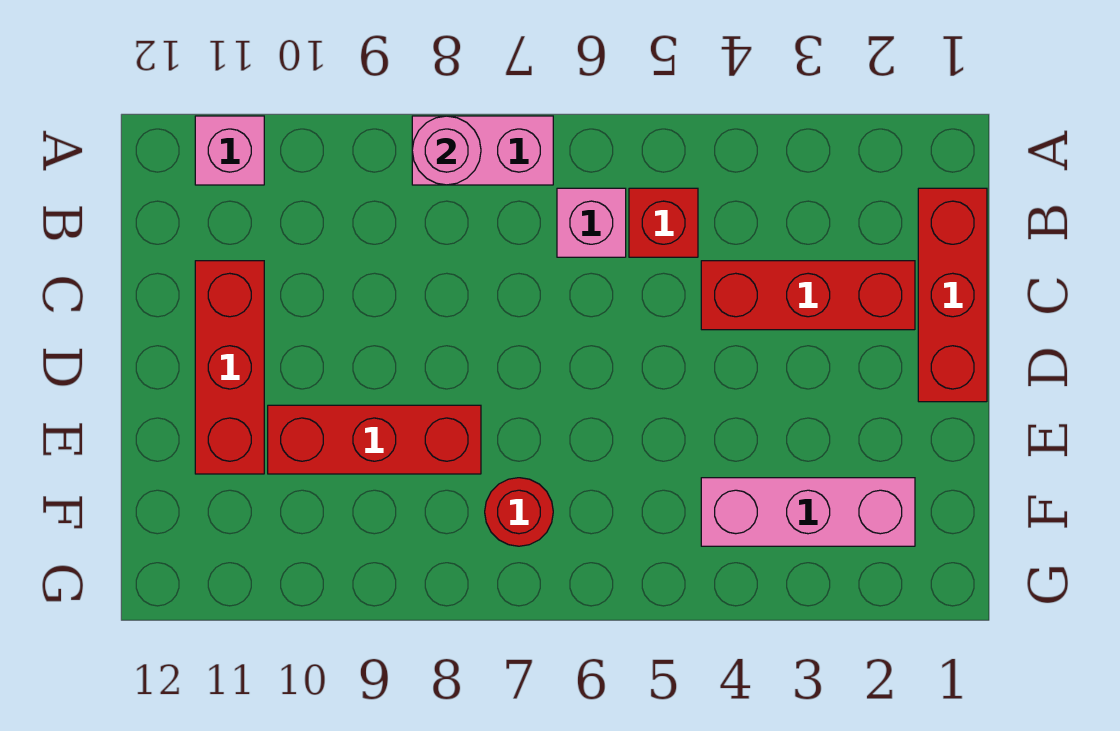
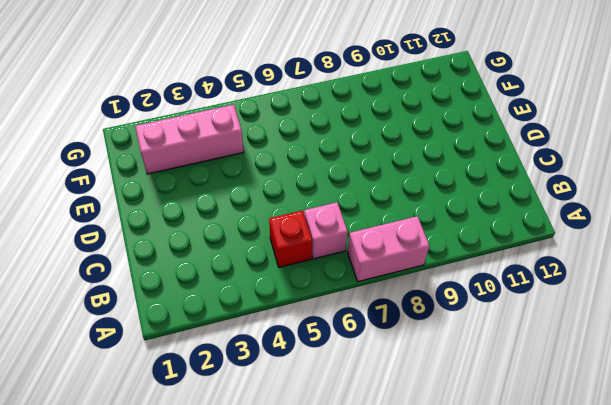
none -> pink brick A11 level 1
none -> red brick B1:D1 level 1

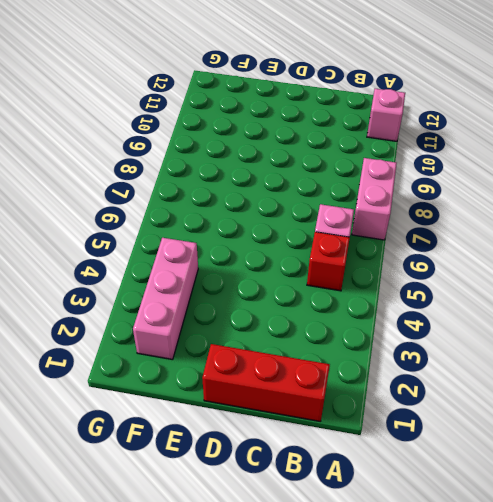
none -> red brick C2:C4 level 1
none -> red brick C11:E11 level 1

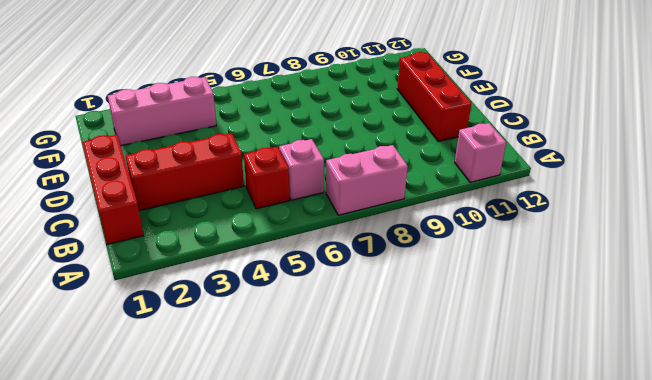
none -> red brick E8:E10 level 1
none -> red round brick F7 level 1

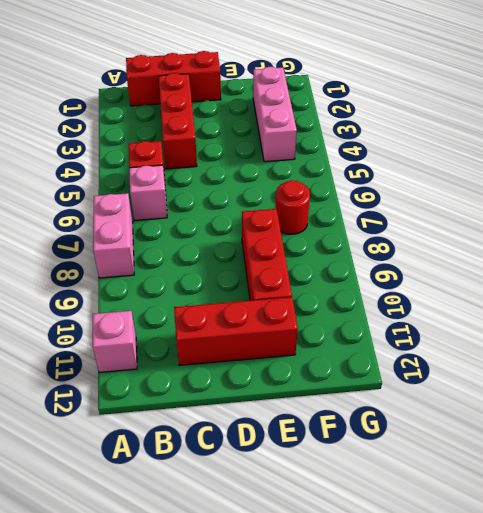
none -> pink round brick A8 level 2

